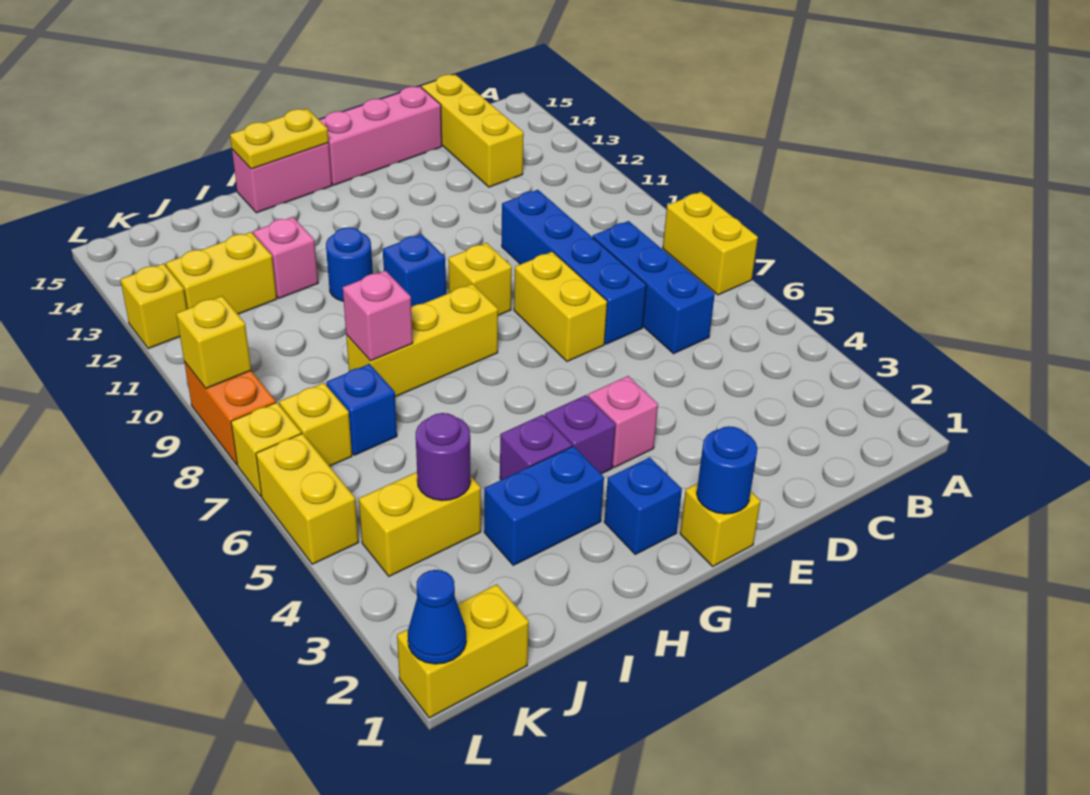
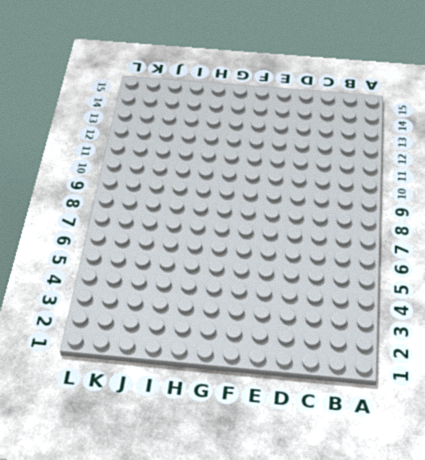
none -> yellow brick A7:A8 level 1
none -> blue brick C6:C8 level 1
none -> yellow brick C13:C15 level 1
none -> blue brick D7:D10 level 1

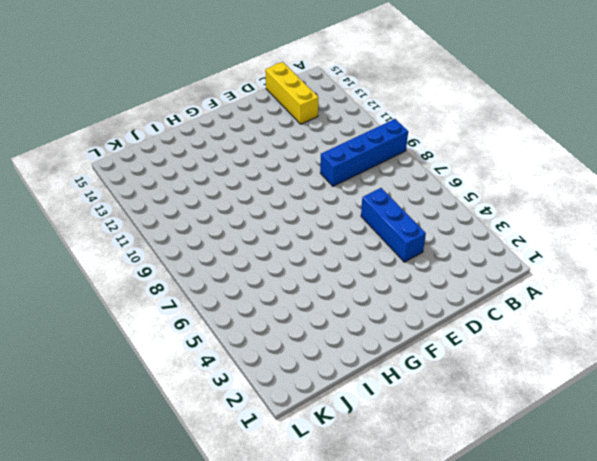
blue brick A9:D9 level 1 -> blue brick D7:D10 level 1
blue brick D4:D6 level 1 -> blue brick C6:C8 level 1
none -> yellow brick A7:A8 level 1
none -> pink brick D15:F15 level 1
none -> yellow brick E7:E8 level 1
none -> yellow brick F1 level 1

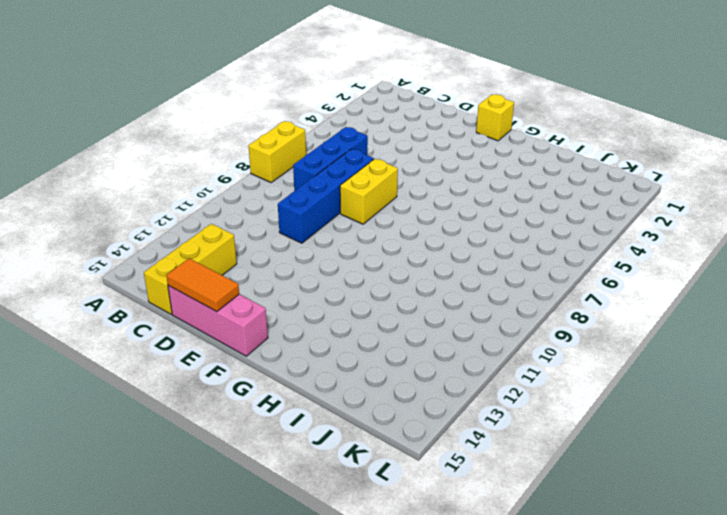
orange tile D15:E15 level 2 -> none
none -> pink brick F4 level 1
none -> yellow brick F9 level 1
none -> blue brick G2 level 1
none -> purple brick G4 level 1

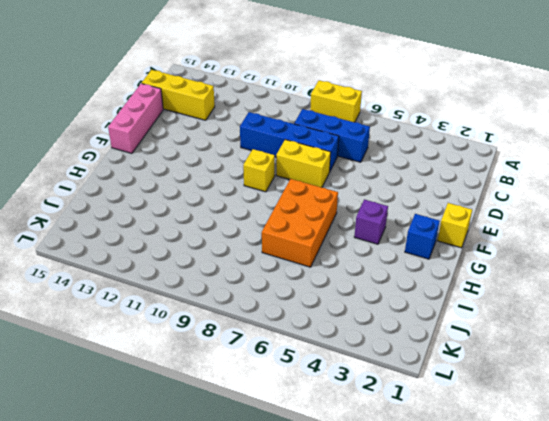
orange brick G6:I7 level 1 -> none
none -> pink brick F4 level 1
none -> yellow brick G8:I8 level 1
none -> blue brick G10 level 1
none -> pink brick G15:H15 level 1

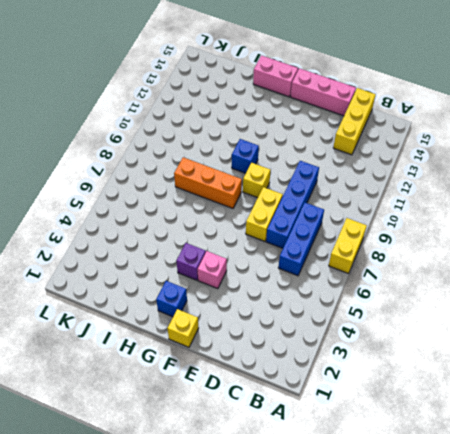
orange brick G8:I8 level 1 -> yellow brick G8:I8 level 1
none -> blue brick H3:I3 level 1
none -> purple brick H4 level 1
none -> blue round brick H11 level 1
none -> pink brick I12 level 1

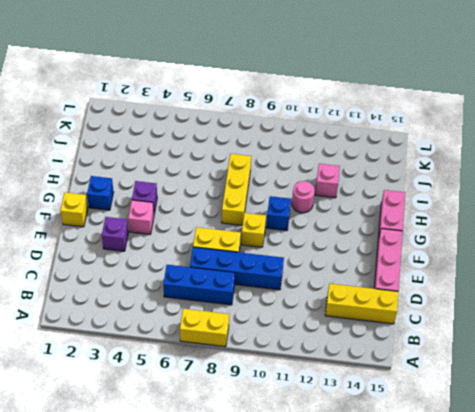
purple brick E3 level 1 -> purple brick H4 level 1
pink round brick H11 level 1 -> blue round brick H11 level 1
none -> blue brick H3:I3 level 1
none -> yellow brick J4:K4 level 1
none -> blue brick J7 level 1
none -> yellow brick J12:K12 level 1

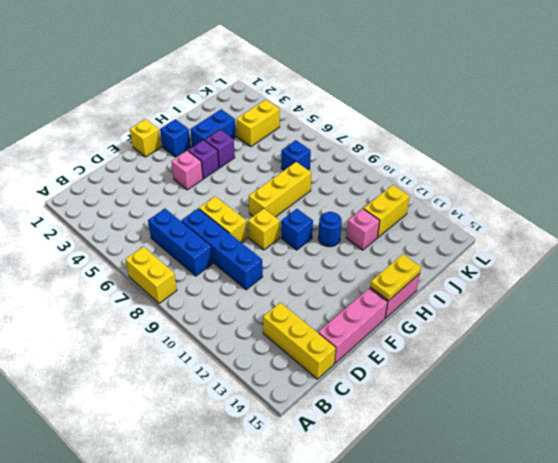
none -> yellow brick K1:L1 level 1
none -> yellow brick K7 level 1
none -> yellow brick L5:L6 level 1
none -> yellow brick L7 level 1

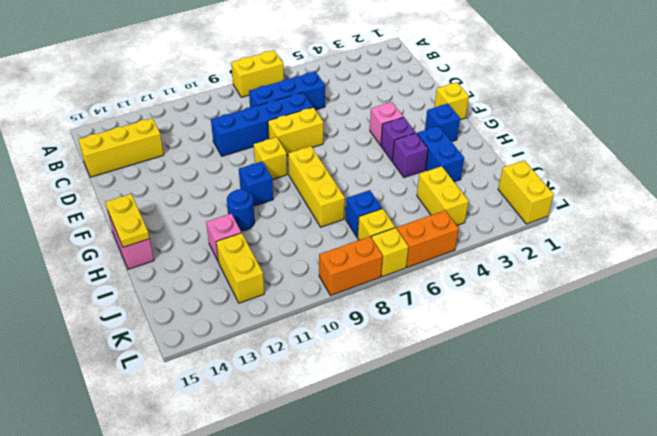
orange brick L5:L6 level 1 -> yellow brick L5:L6 level 1
none -> pink brick D15:F15 level 1
none -> yellow brick L12 level 1
none -> blue round brick F1 level 2
none -> pink brick I8 level 2

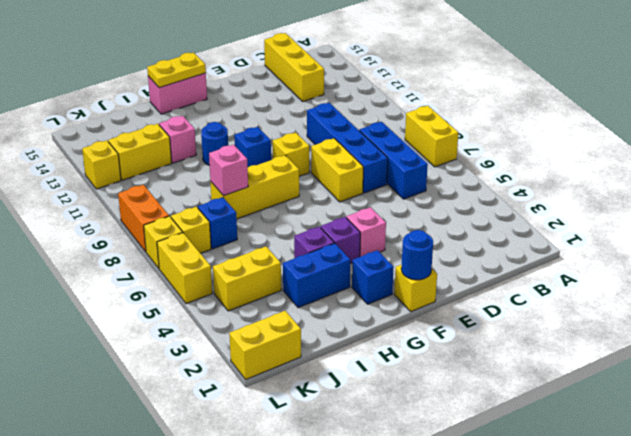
none -> pink brick D15:F15 level 1
none -> purple round brick J4 level 2
none -> blue cone L1 level 2
none -> yellow brick L9 level 2

